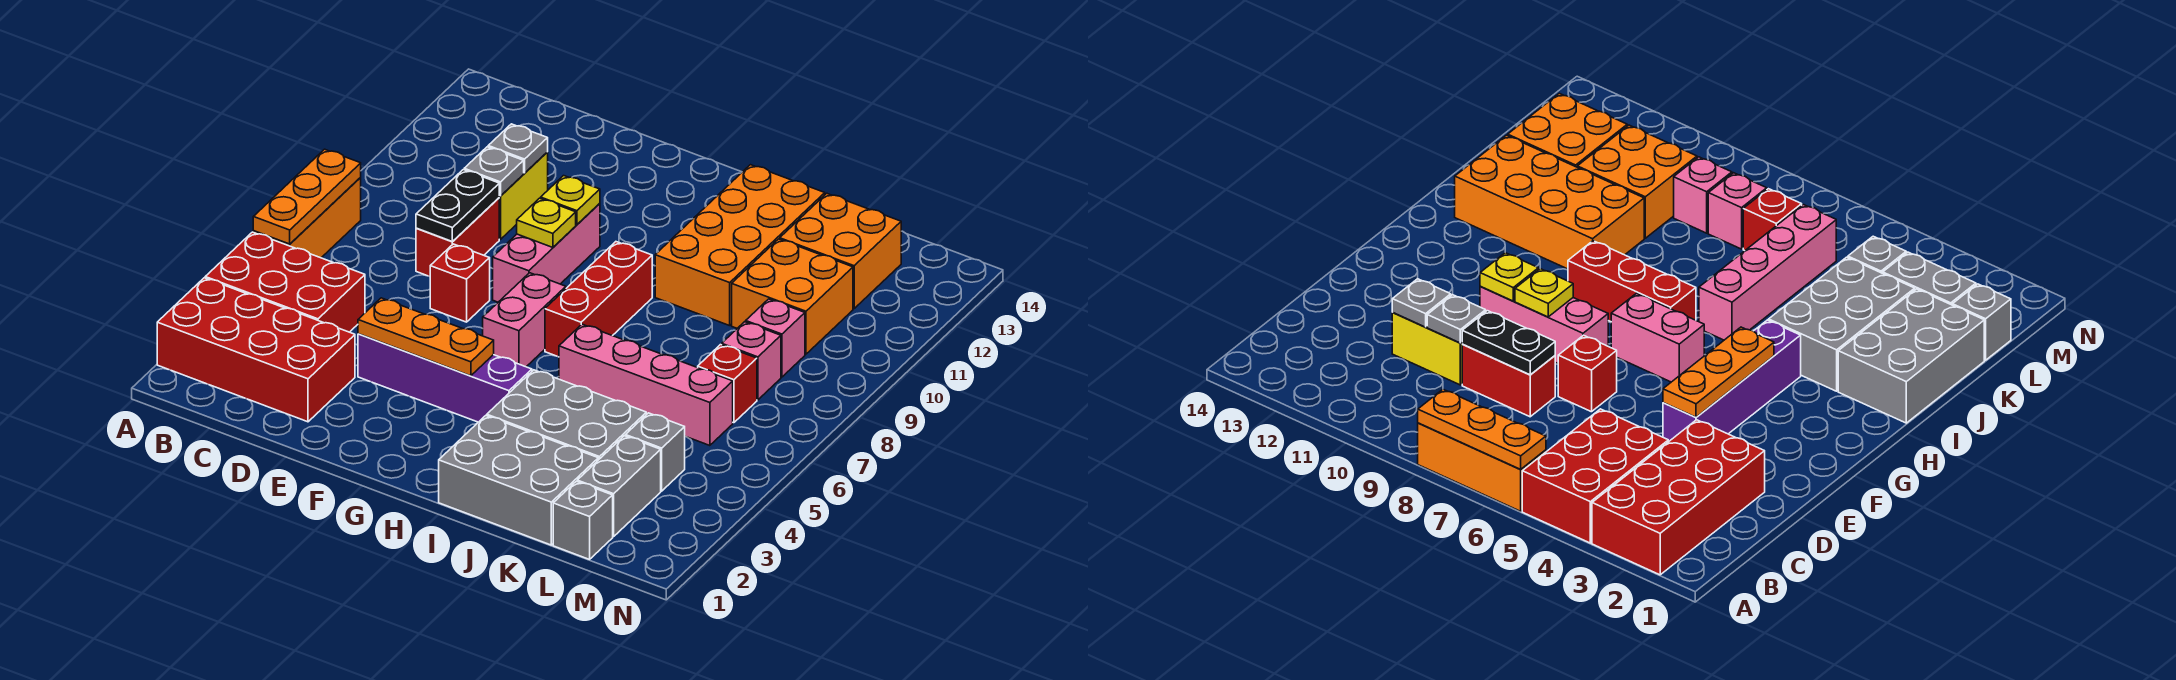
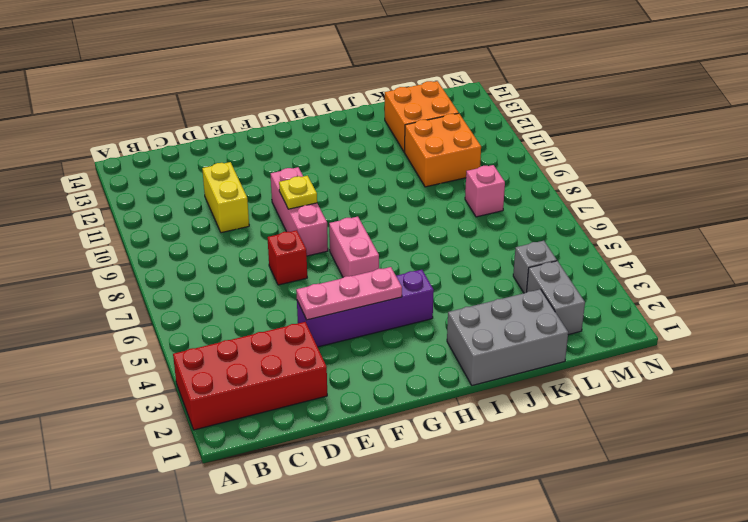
pink plate E4:G4 level 2 -> orange plate E4:G4 level 2
none -> red brick A4:C5 level 1
none -> orange brick A6:A8 level 1
none -> red brick D8:D9 level 1

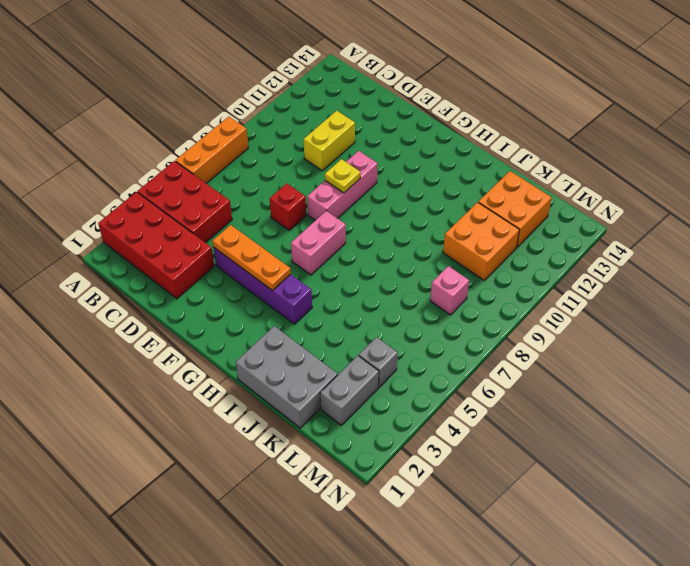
none -> red brick D8:D9 level 1
none -> red brick H7:H9 level 1
none -> grey brick I3:K4 level 1

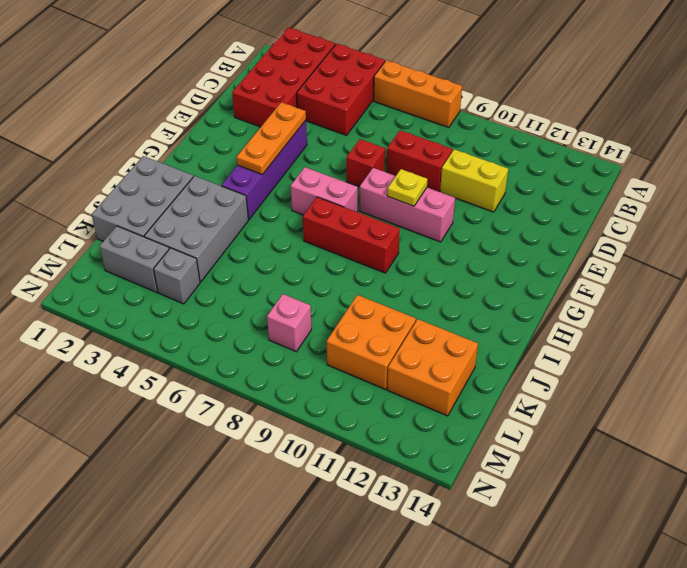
none -> pink brick I6:L6 level 1
none -> orange brick I10:J13 level 1
none -> grey brick L1 level 1

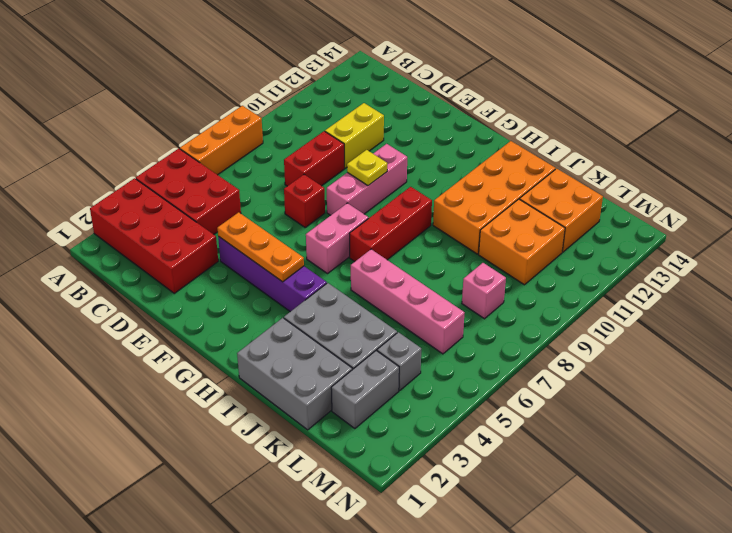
none -> grey brick L1 level 1
none -> red brick L7 level 1
none -> pink brick L9 level 1

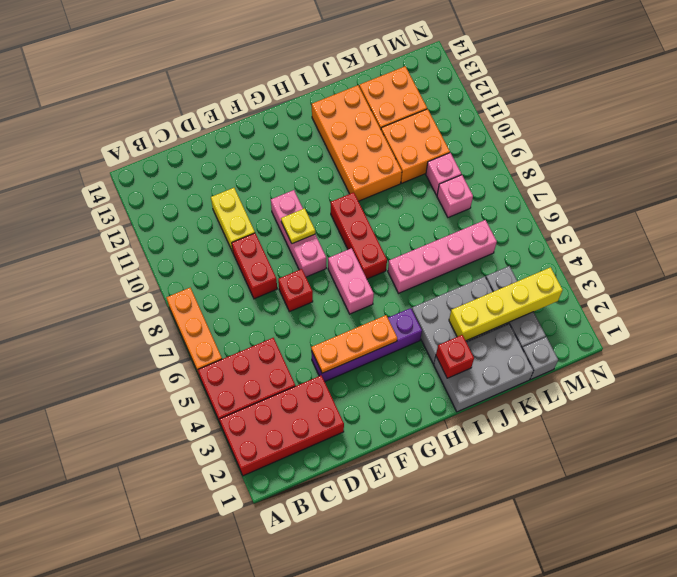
red brick I2 level 2 -> red brick L7 level 1
yellow brick J3:M3 level 2 -> none
none -> orange plate A6:A8 level 2
none -> black plate D8:D9 level 2
none -> grey plate D10 level 2

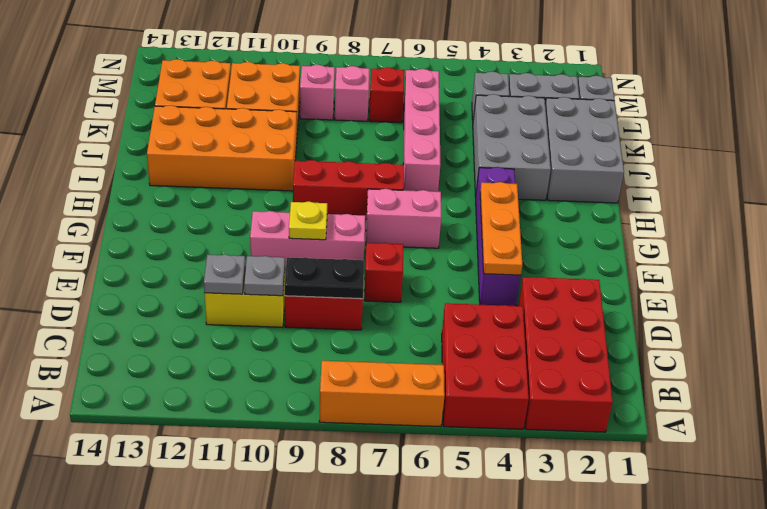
none -> orange plate A6:A8 level 2
none -> yellow plate F10 level 2

